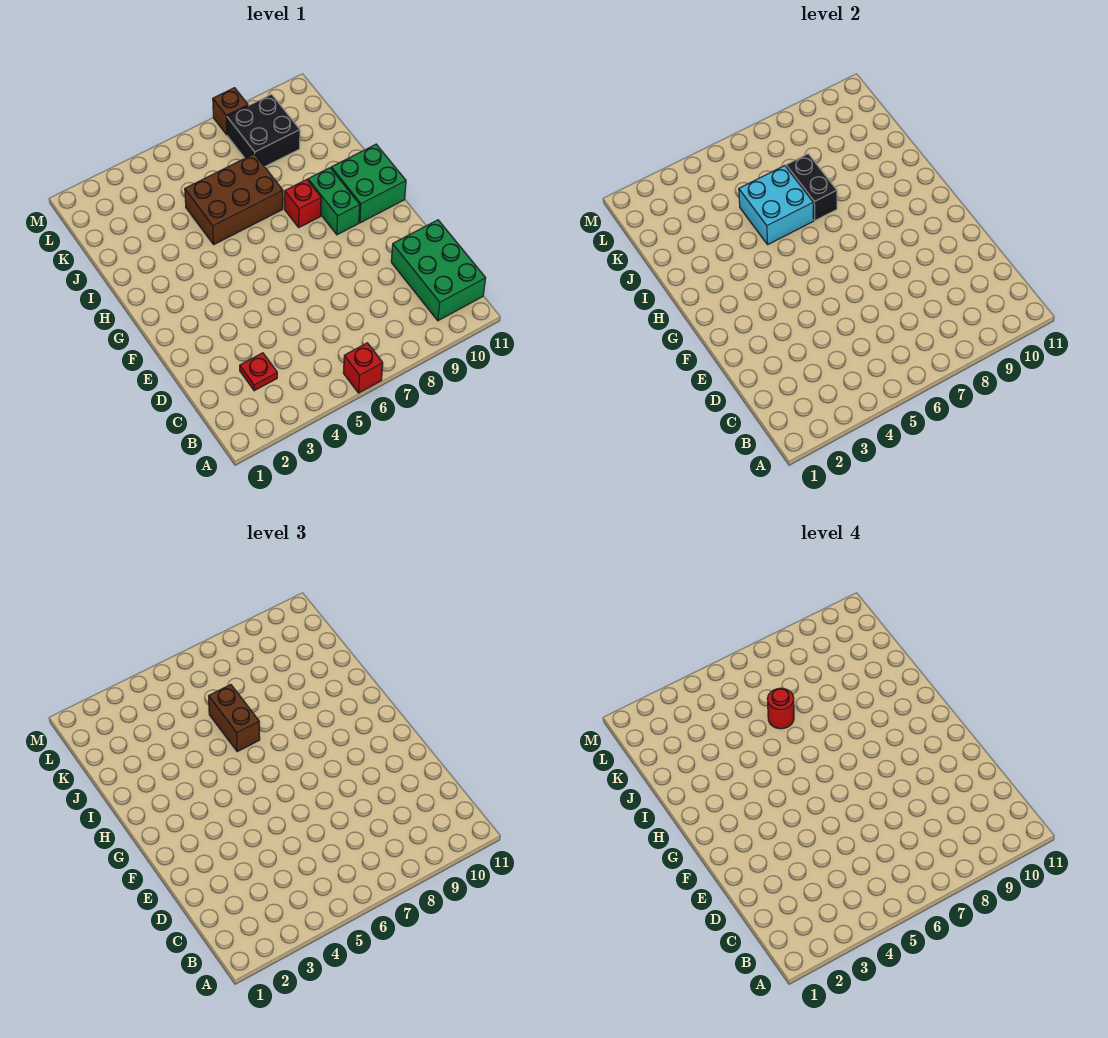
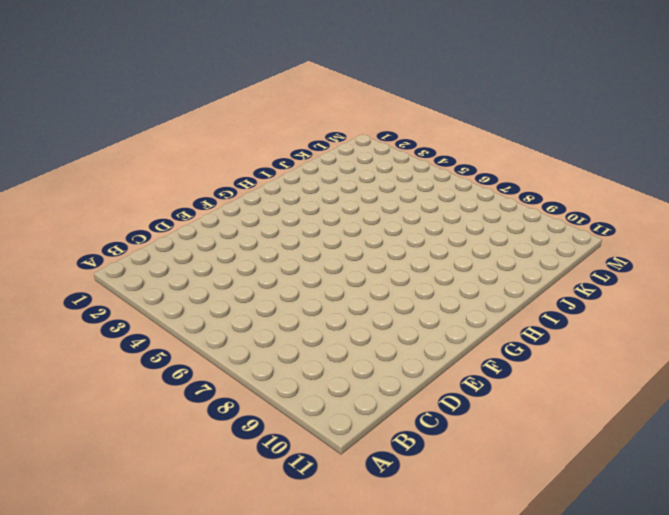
none -> red brick A6 level 1
none -> green brick B10:D11 level 1
none -> red plate C3 level 1

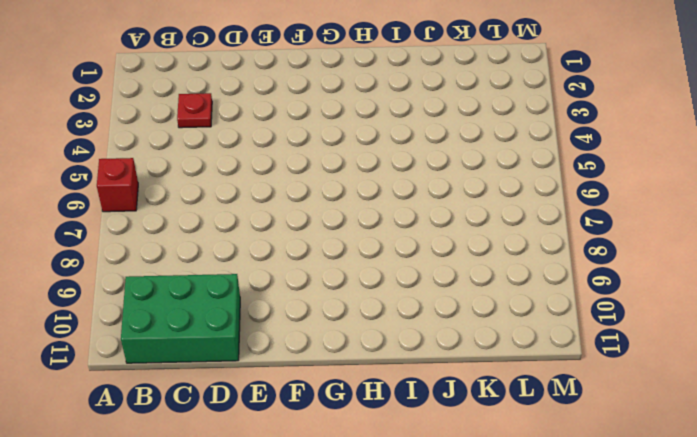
none -> green brick G9:H9 level 1
none -> green brick G10:H11 level 1
none -> red brick H8 level 1

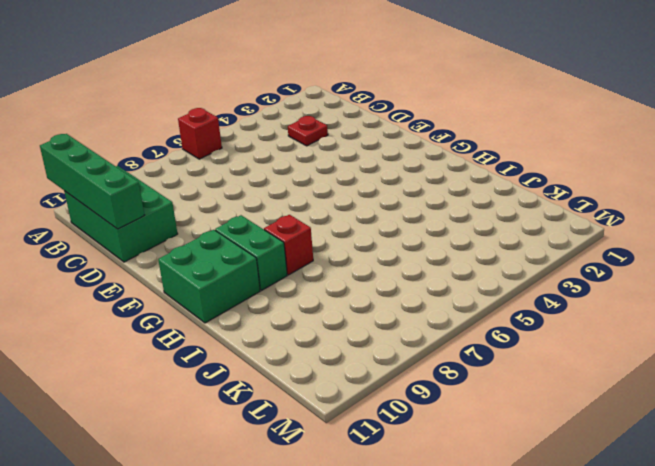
green brick A11:D11 level 2 -> none
none -> brown brick I5:J7 level 1
none -> black brick K8:L9 level 1
none -> brown brick M8 level 1

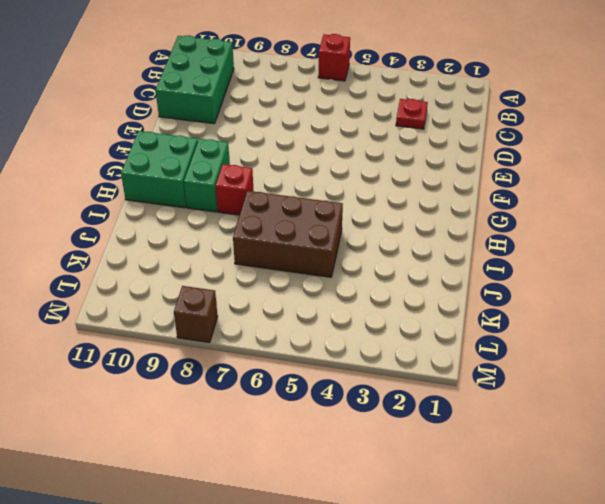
none -> black brick K8:L9 level 1
none -> cyan brick I5:J6 level 2
none -> black brick I7:J7 level 2

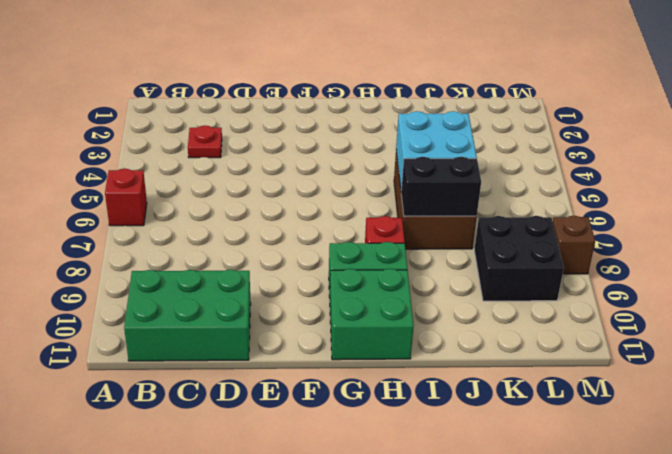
none -> brown brick I6:J6 level 3
none -> red round brick J6 level 4

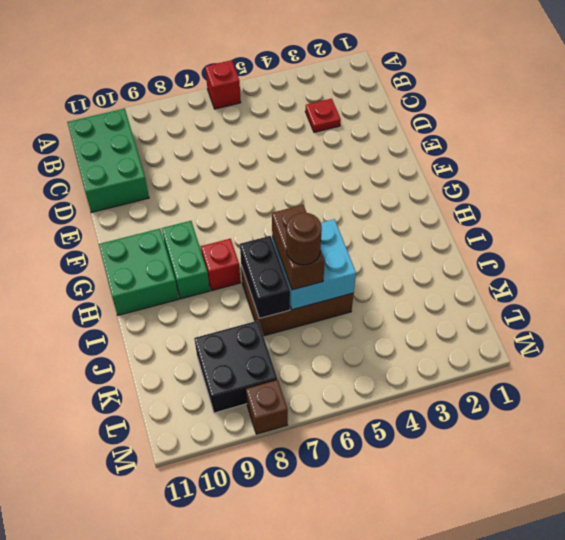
brown round brick J6 level 4 -> red round brick J6 level 4

